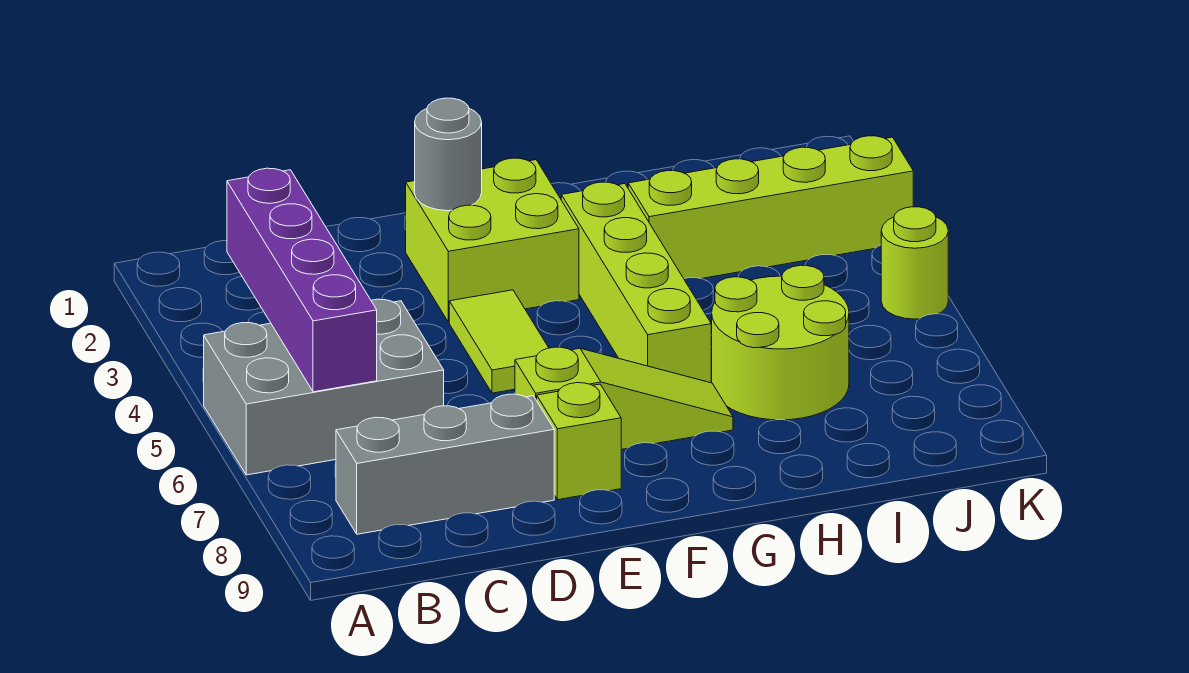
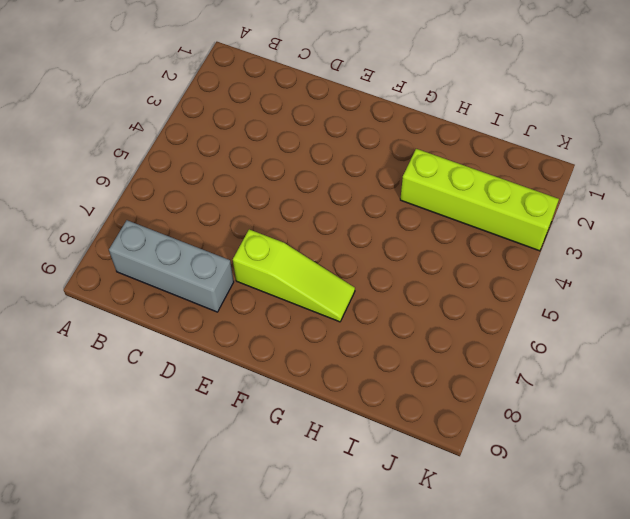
none -> grey brick A5:C6 level 1
none -> lime brick E2:F3 level 1
none -> lime tile E4:E5 level 1

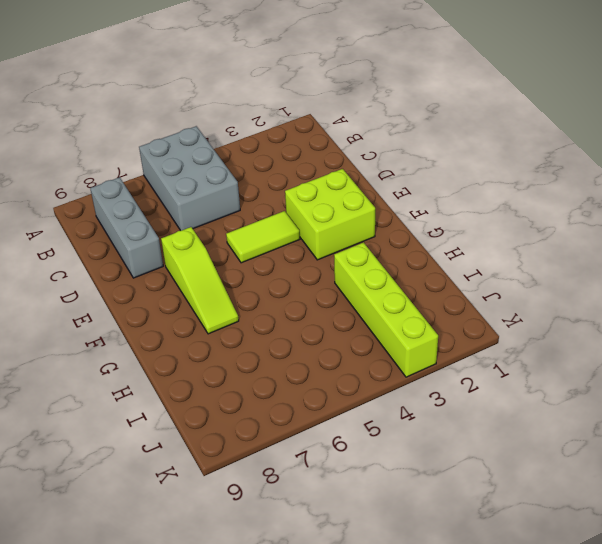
none -> lime brick E8 level 1
none -> lime brick G3:G6 level 1
none -> lime round brick H6:I7 level 1

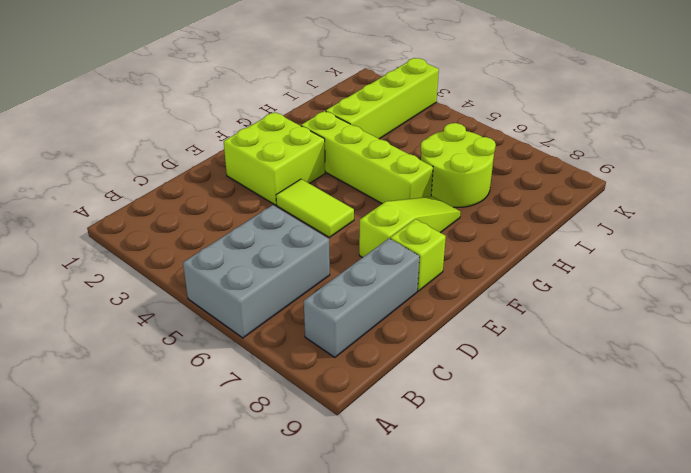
none -> lime round brick K5 level 1
none -> purple brick B3:B6 level 2
none -> grey round brick E2 level 2

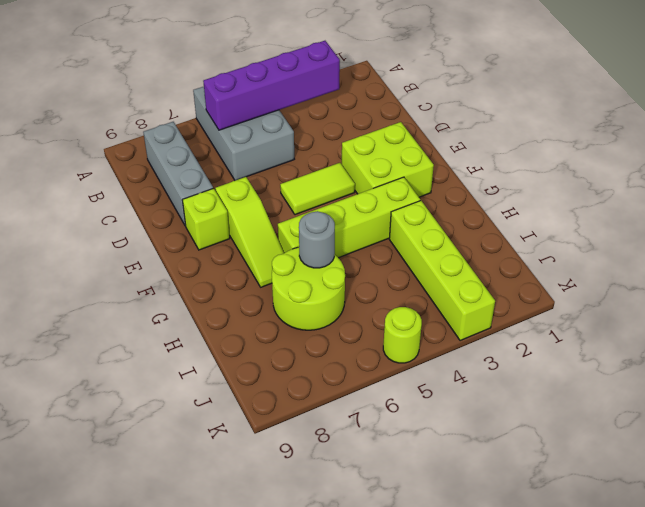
grey round brick H6 level 2 -> grey round brick E2 level 2

